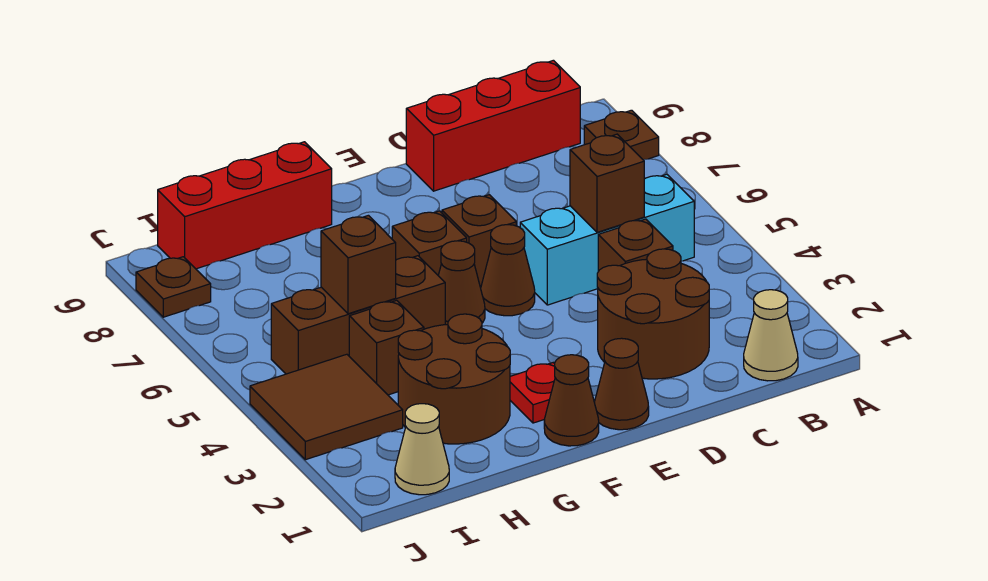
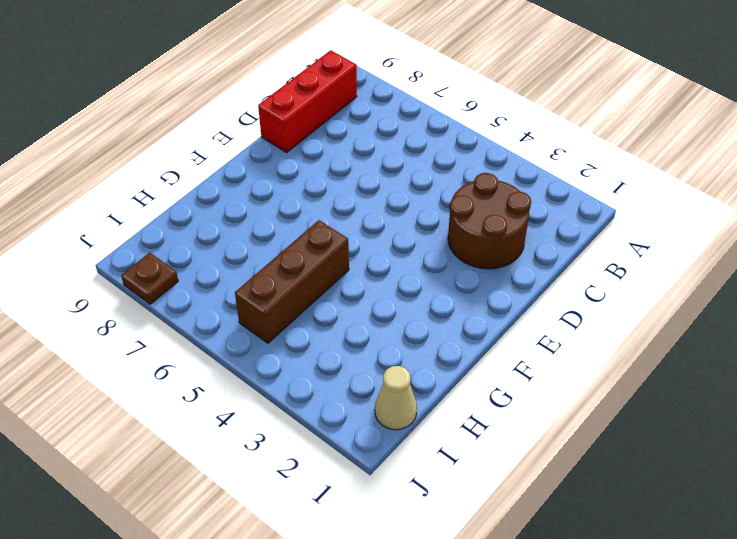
none -> brown plate A8 level 1
none -> tan cone B1 level 1
none -> cyan brick B5:D5 level 1

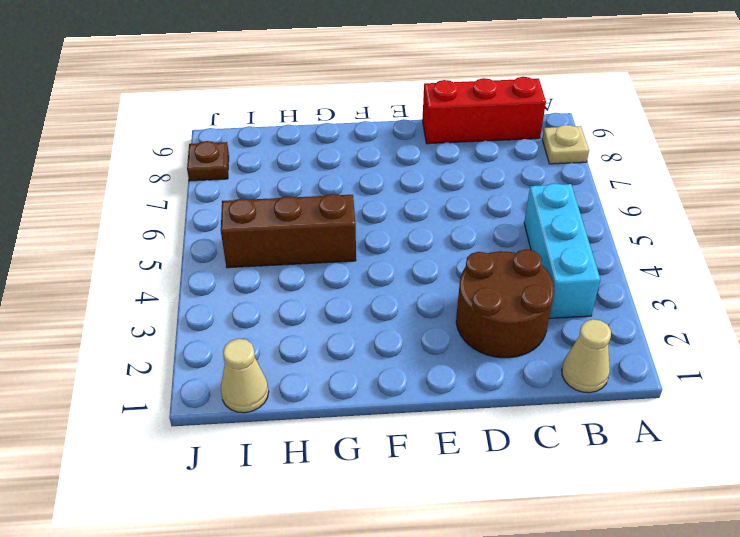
tan plate A8 level 1 -> brown plate A8 level 1
cyan brick B3:B5 level 1 -> cyan brick B5:D5 level 1
none -> brown brick C4 level 1
none -> brown cone E1 level 1
none -> brown cone E5 level 1

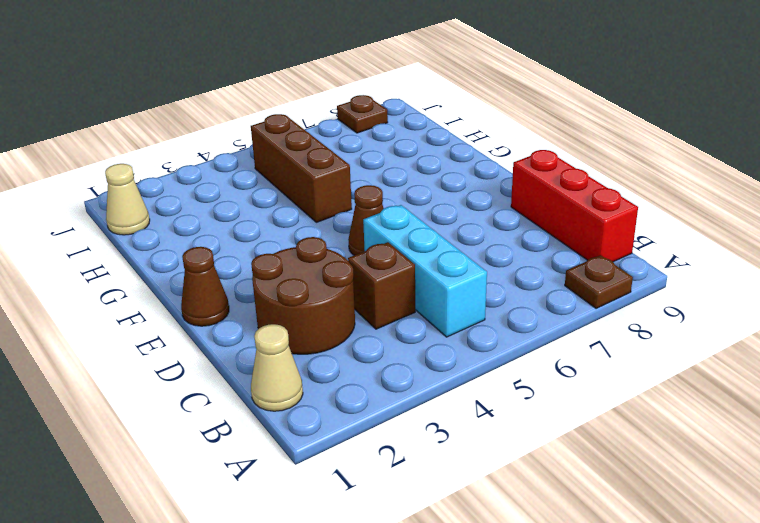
none -> brown brick E6 level 1
none -> brown cone F1 level 1
none -> red plate F2 level 1

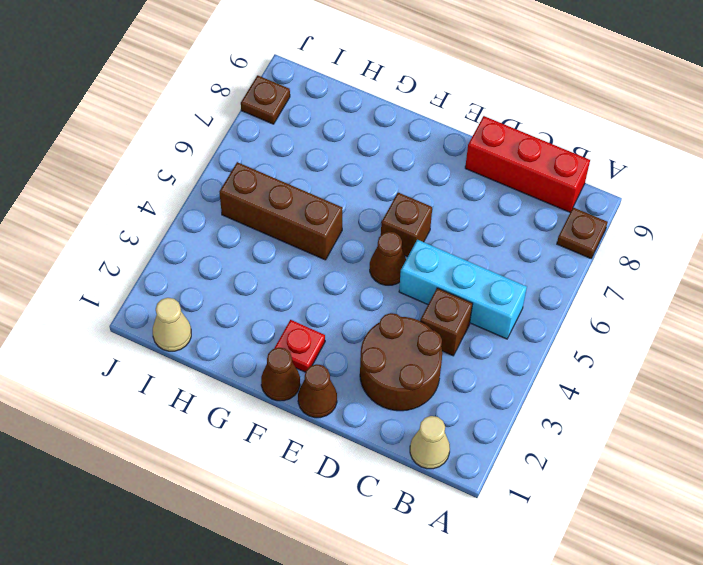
none -> brown cone F5 level 1
none -> brown brick F6 level 1
none -> brown round brick G2:H3 level 1

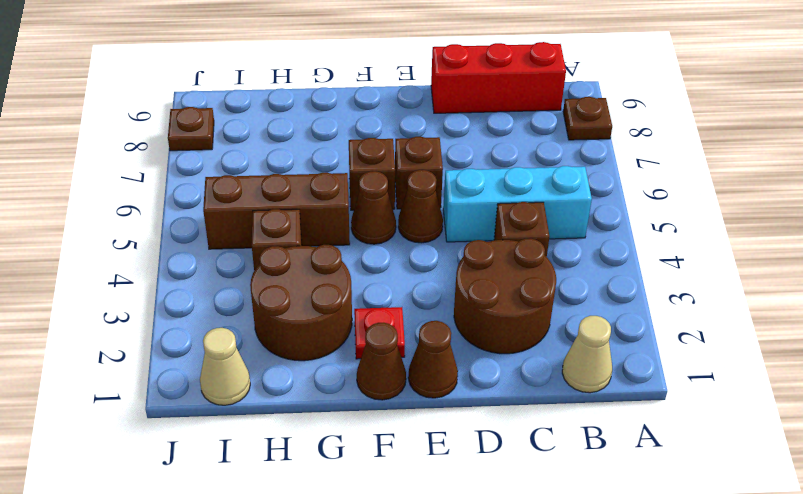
none -> red brick G9:I9 level 1
none -> brown tile I3:J4 level 1
none -> brown brick C5 level 2

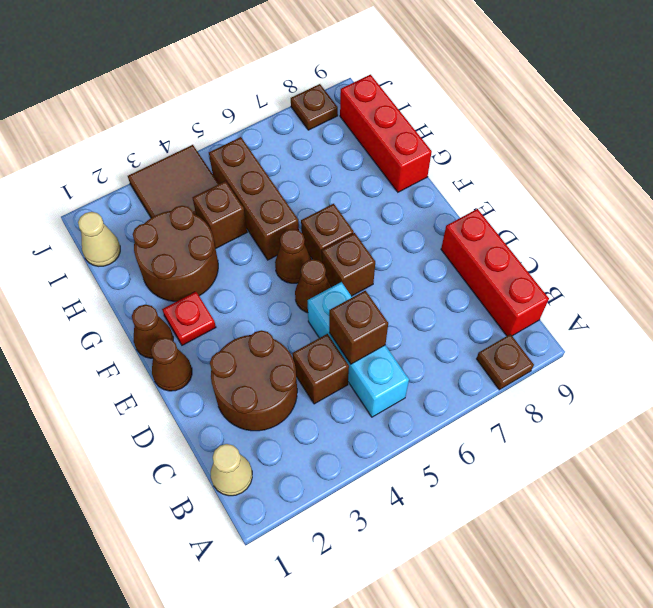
none -> brown brick H5 level 2

